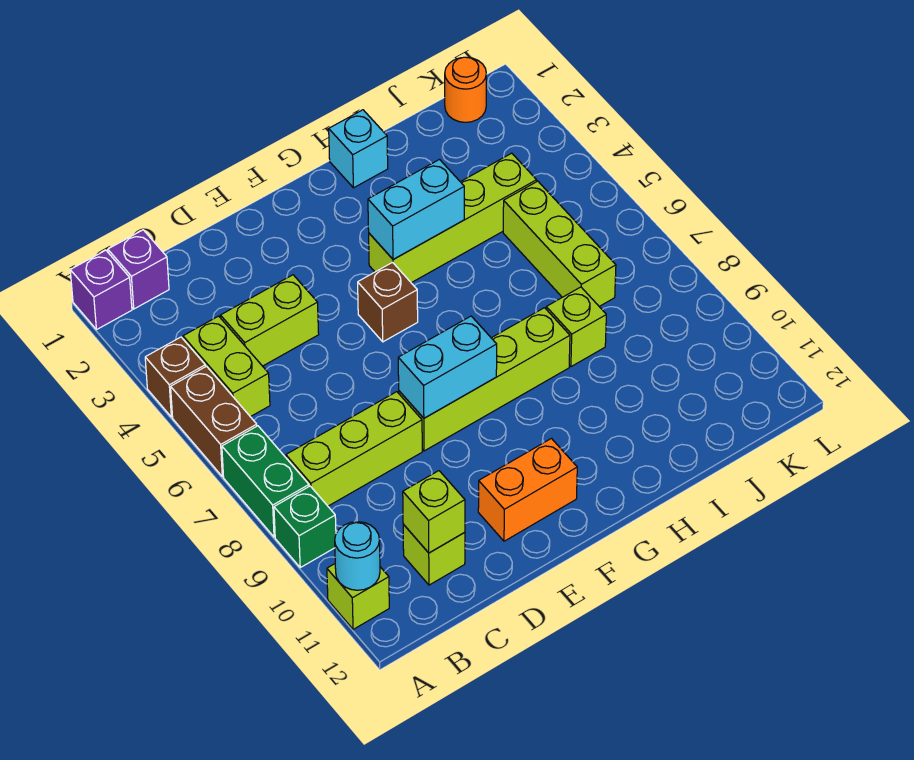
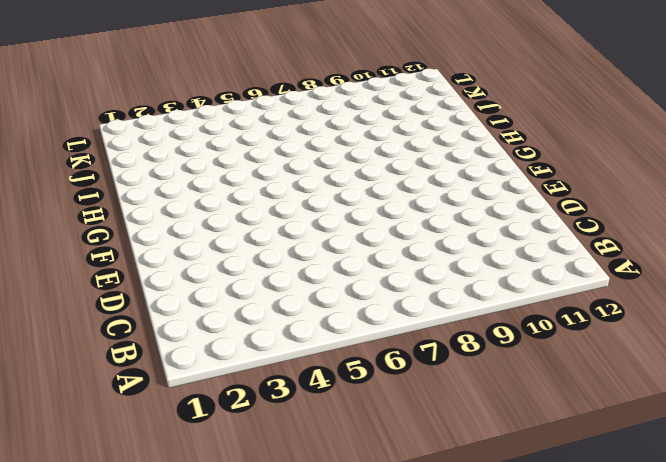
none -> purple brick A1 level 1
none -> brown brick A4 level 1
none -> brown brick A5:A6 level 1

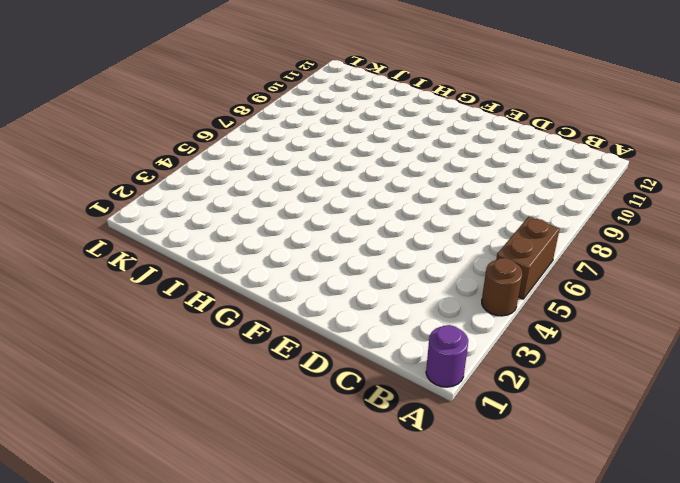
purple round brick A1 level 1 -> purple brick A1 level 1
brown round brick A4 level 1 -> brown brick A4 level 1
none -> green brick A7:A8 level 1
none -> green brick A9 level 1
none -> lime brick A11 level 1

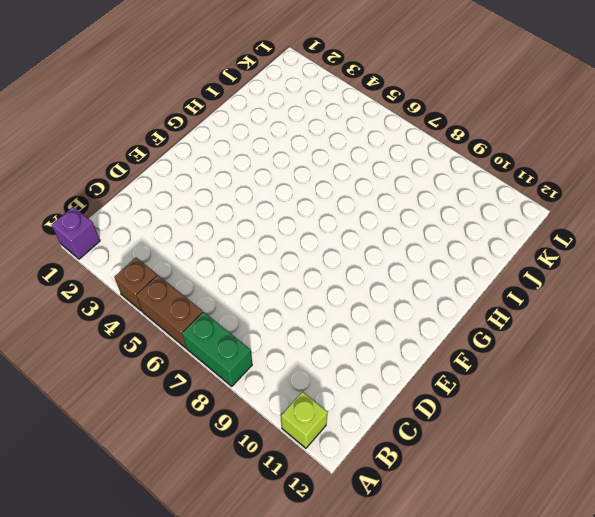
none -> green brick A9 level 1
none -> purple brick B1 level 1
none -> lime brick B4:B5 level 1

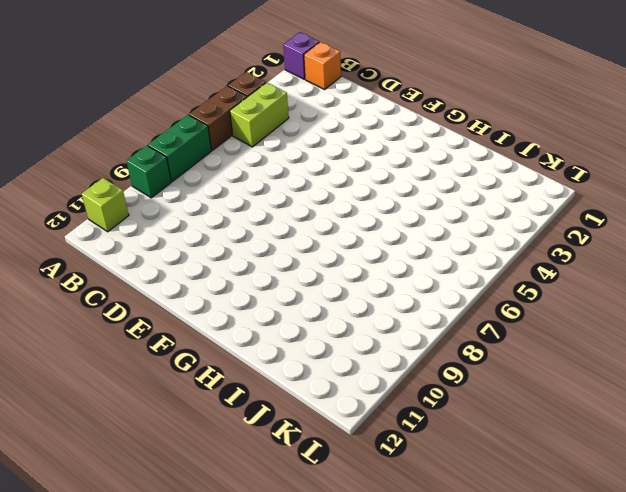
orange brick B1 level 1 -> purple brick B1 level 1
none -> lime brick B8:D8 level 1
none -> lime brick C4:D4 level 1
none -> lime brick C11 level 1

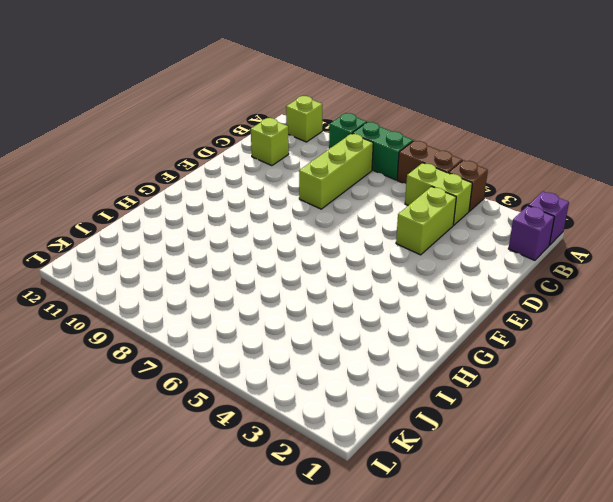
none -> lime brick E8:H8 level 1
none -> orange brick E11:F11 level 1
none -> brown brick F5 level 1

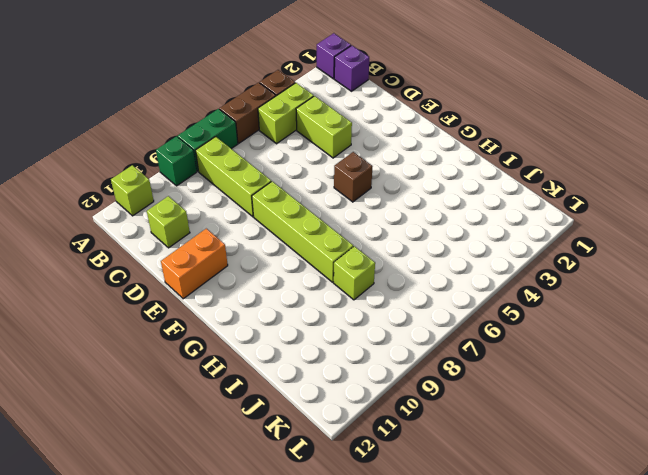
orange brick E11:E12 level 1 -> orange brick E11:F11 level 1
none -> lime brick G4:J4 level 1
none -> cyan brick H1 level 1
none -> lime brick J5:J7 level 1

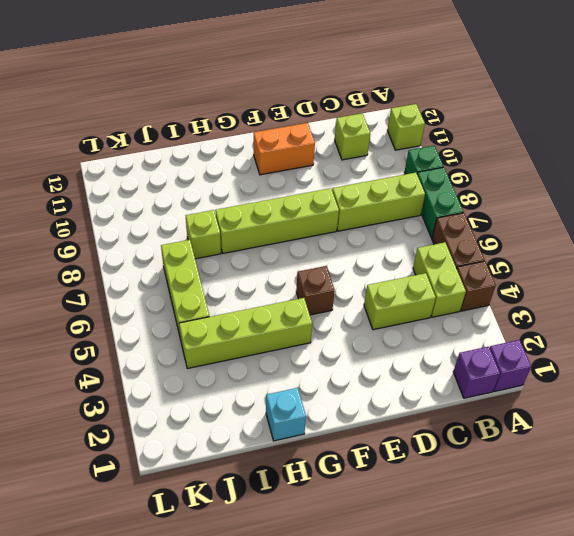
none -> orange round brick K1 level 1
none -> cyan round brick A11 level 2
none -> lime brick C11 level 2

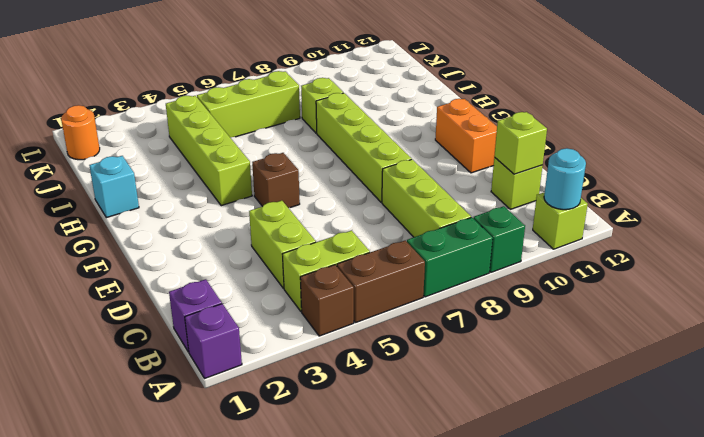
none -> cyan brick E8:F8 level 2
none -> cyan brick G4:H4 level 2

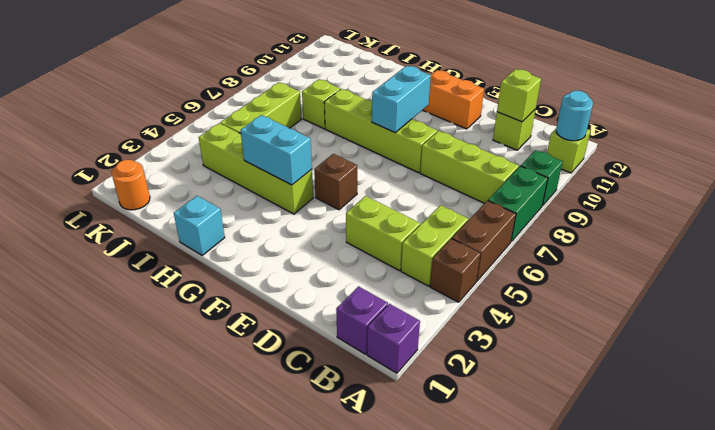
cyan brick F8:F9 level 2 -> cyan brick E8:F8 level 2

